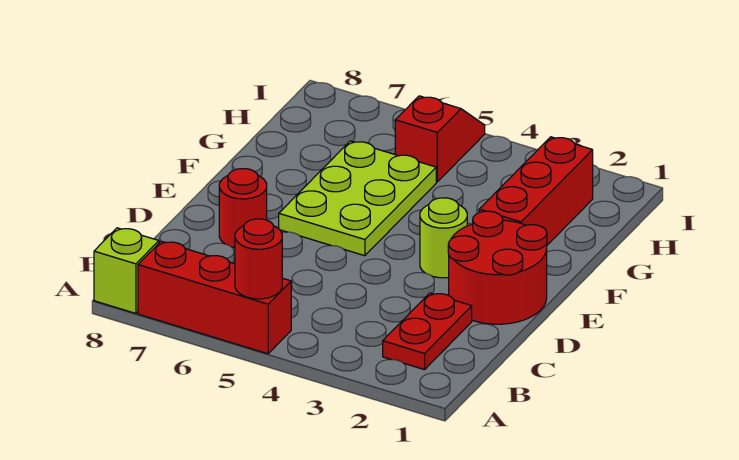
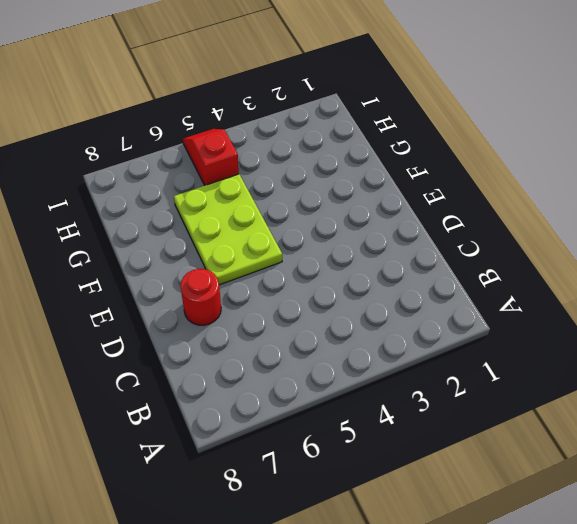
none -> red brick A5:A7 level 1
none -> lime brick A8 level 1

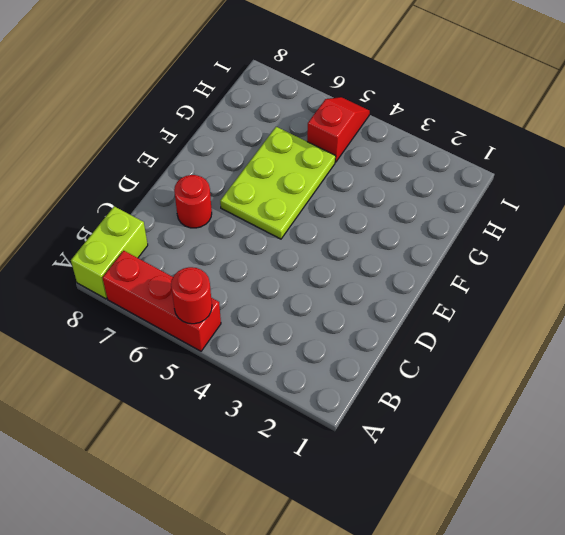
lime brick A8:B8 level 1 -> lime brick A8 level 1
none -> red plate B2:C2 level 1
none -> red round brick D1:E2 level 1

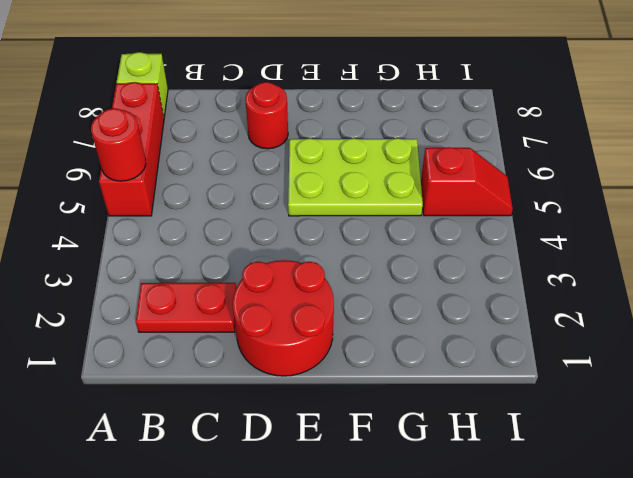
none -> lime round brick E3 level 1
none -> red brick F2:H2 level 1

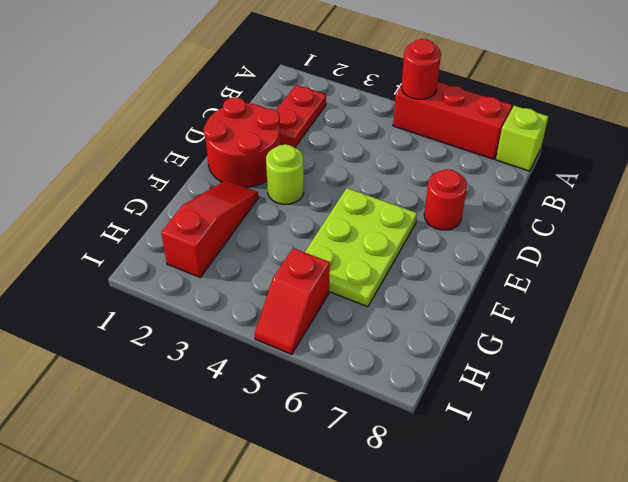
red slope F2:H2 level 1 top H -> red brick F2:H2 level 1

